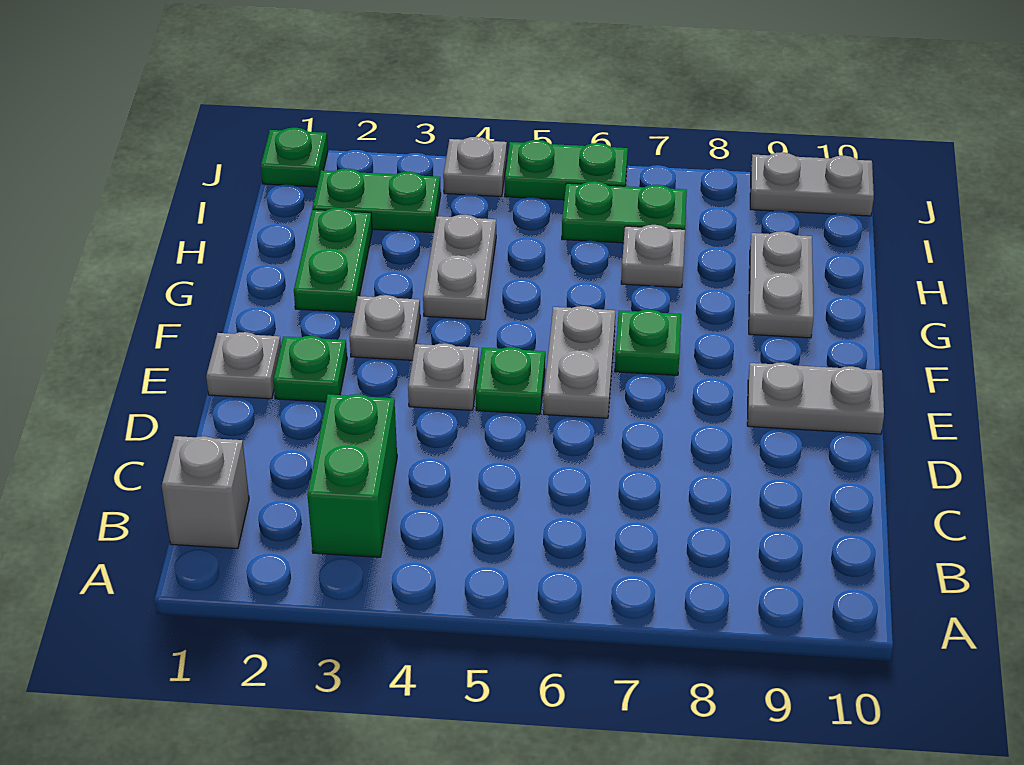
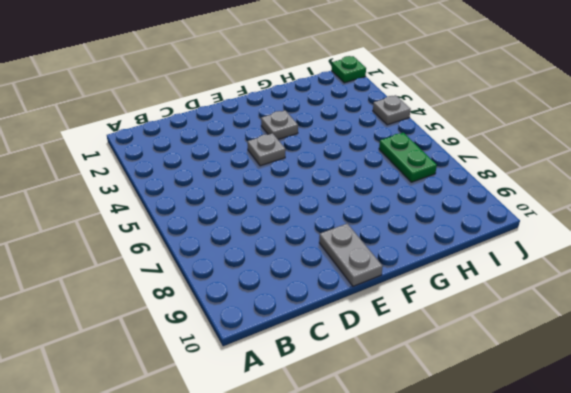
none -> grey brick B1 level 1
none -> green brick B3:C3 level 1
none -> grey plate E1 level 1

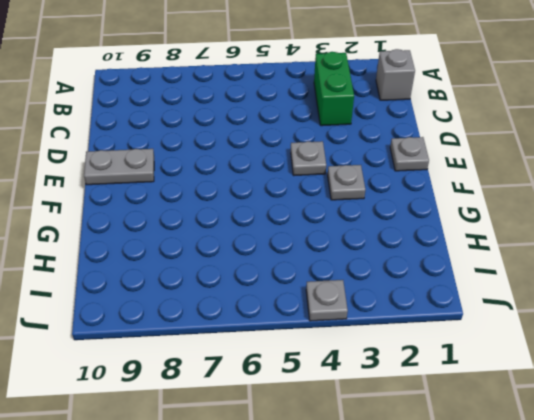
none -> green plate E2 level 1
none -> green plate E5 level 1
none -> grey plate E6:F6 level 1

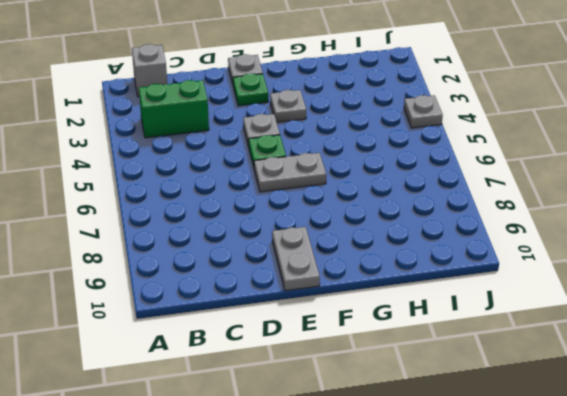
none -> green plate F7 level 1
none -> green plate G2:H2 level 1
none -> grey plate G4:H4 level 1

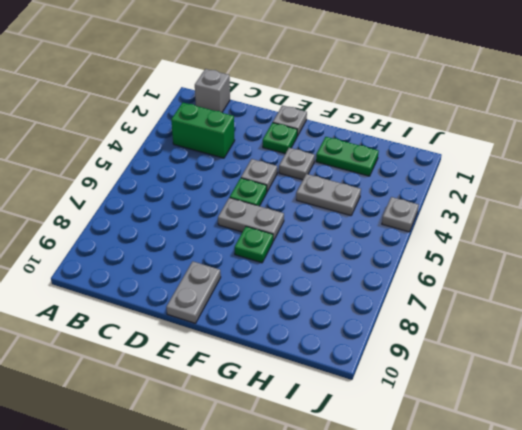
none -> grey plate G9:H9 level 1
none -> grey plate H7 level 1
none -> green plate I2:I3 level 1

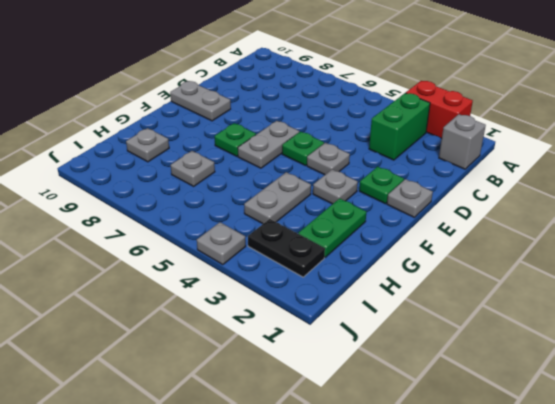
red brick A2:A3 level 1 -> none
grey plate H9 level 1 -> grey plate G9:H9 level 1
black plate I2:I3 level 1 -> green plate I2:I3 level 1
none -> green plate I6:I7 level 1
none -> green plate J1 level 1
none -> green plate J5:J6 level 1

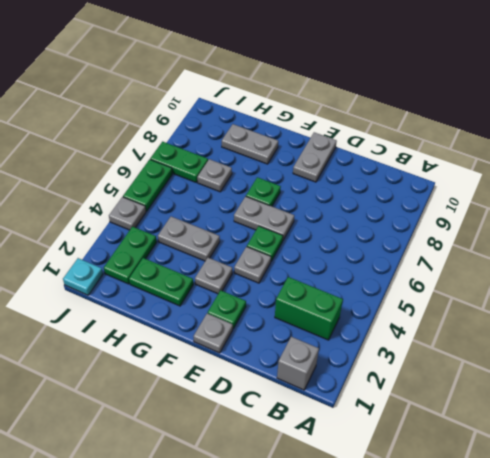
green plate I7:J7 level 1 -> green plate I6:I7 level 1
cyan plate J1 level 1 -> green plate J1 level 1
none -> grey plate J9:J10 level 1

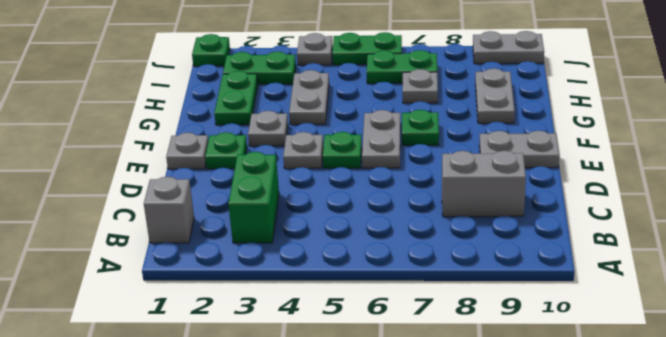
grey brick C8:C9 level 1 -> none

